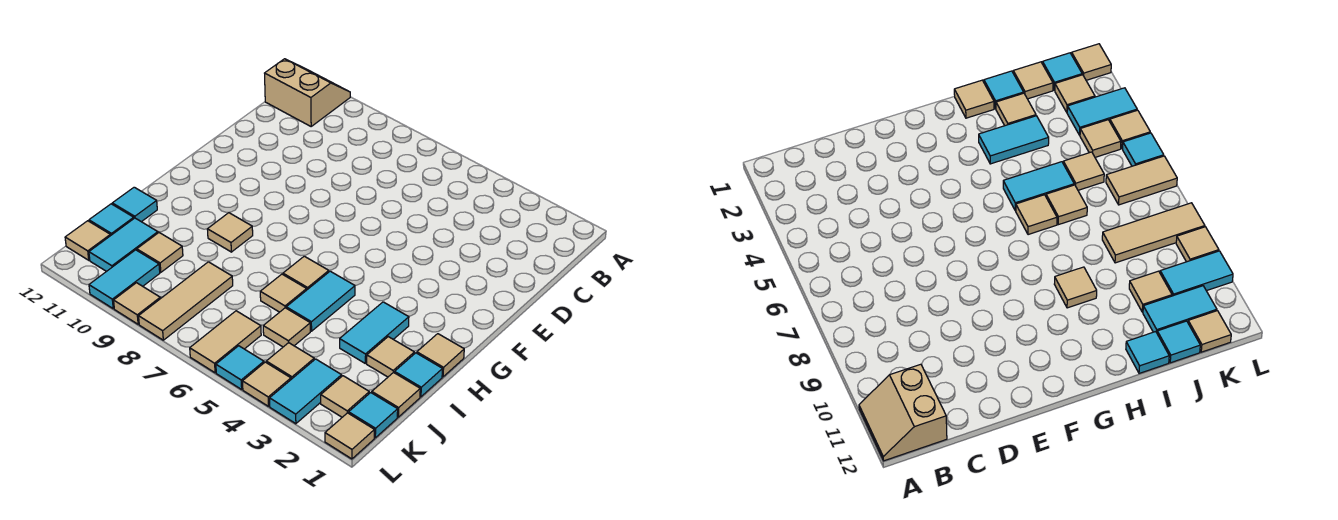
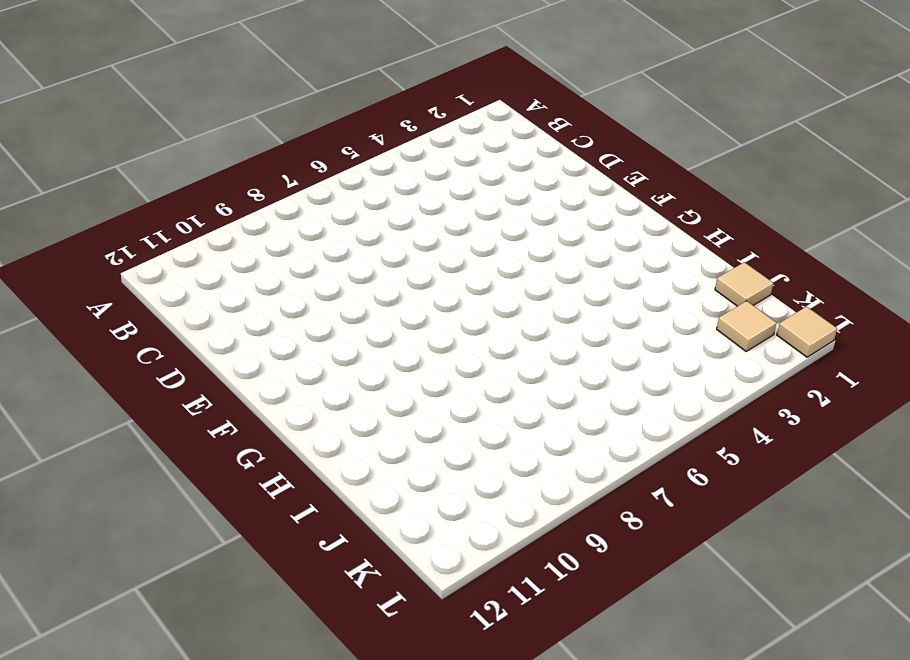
none -> tan slope A11:B12 level 1 top B
none -> tan tile H1 level 1
none -> cyan tile H3:I3 level 1

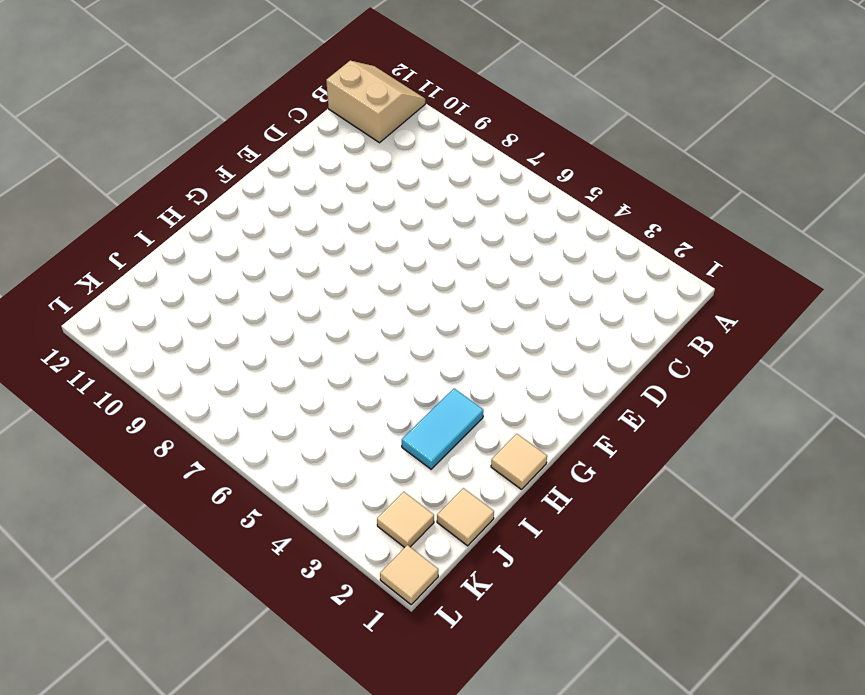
none -> cyan tile H5:I5 level 1
none -> tan tile H6 level 1
none -> tan tile H9 level 1

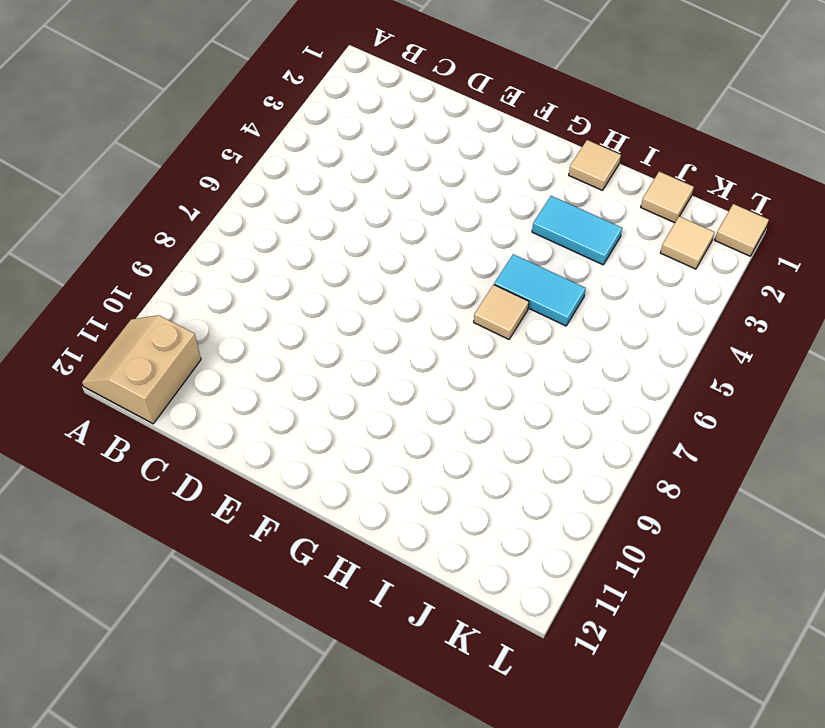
none -> tan tile H9 level 1
none -> cyan tile I1 level 1
none -> tan tile I2 level 1

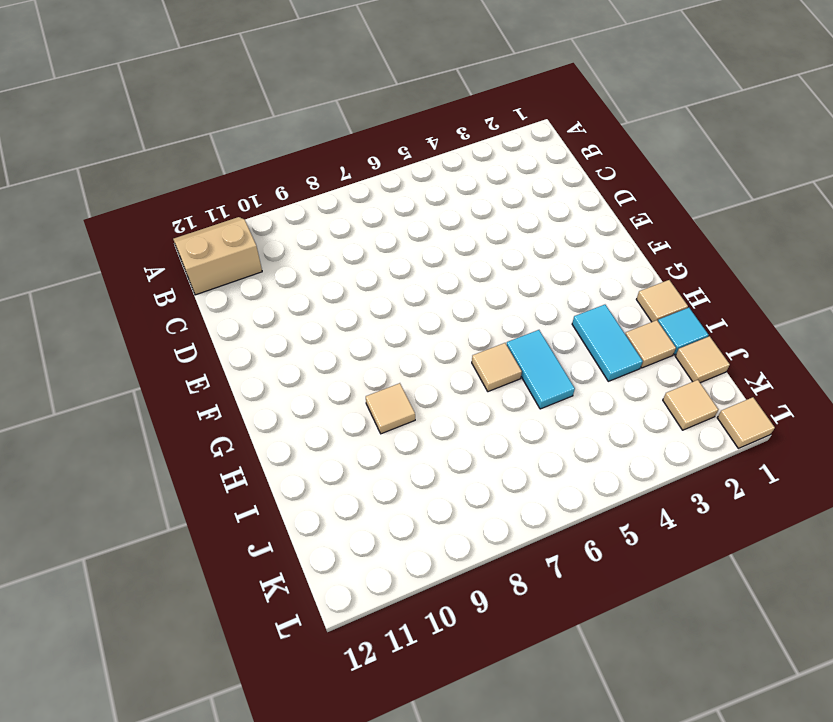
none -> tan tile I6 level 1
none -> cyan tile I12 level 1
none -> tan tile J5 level 1

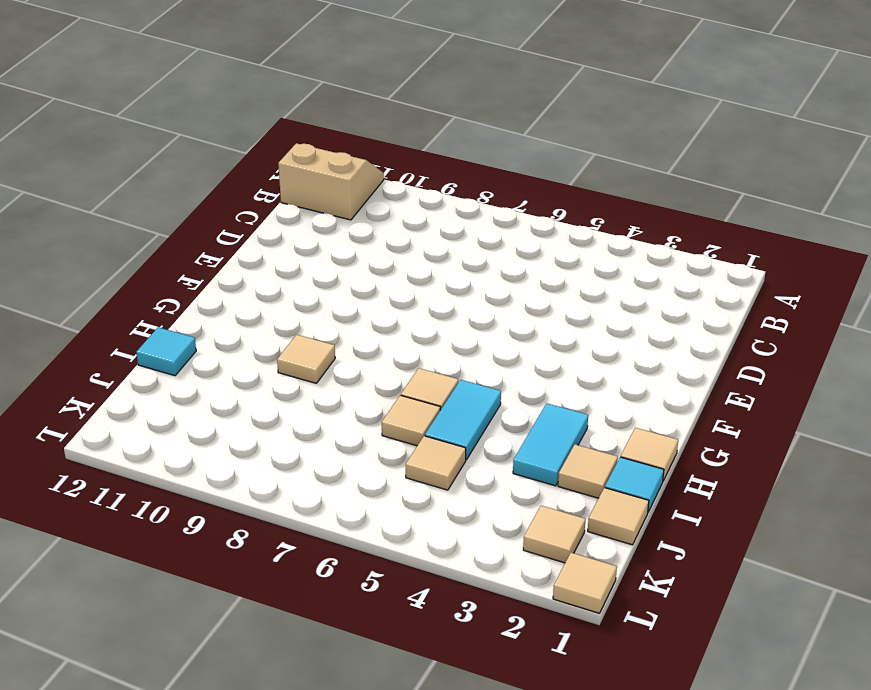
none -> tan tile J8:L8 level 1
none -> tan tile J10 level 1
none -> cyan tile J11:K11 level 1

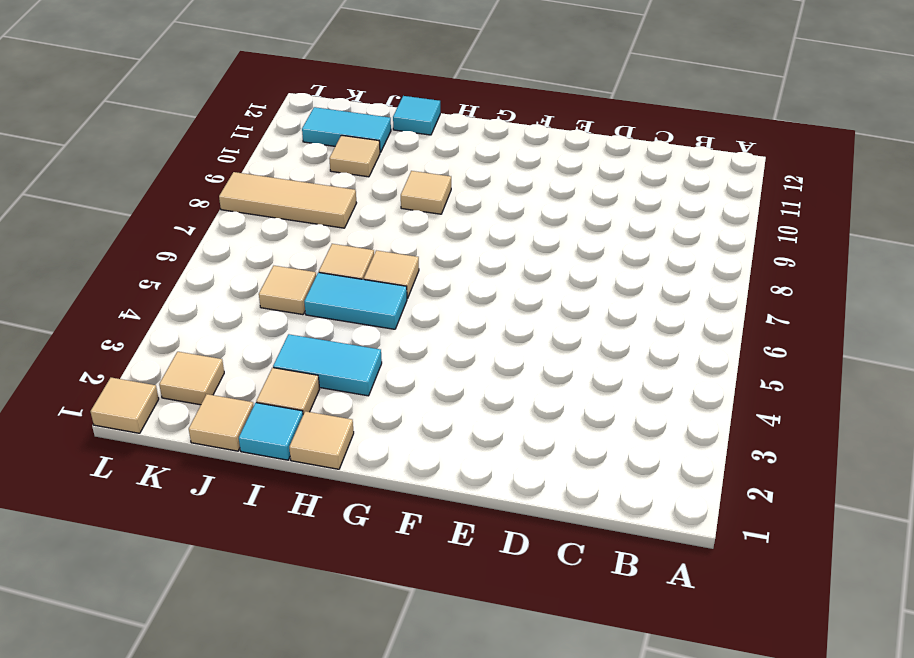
none -> tan slope A11:B12 level 1 top B
none -> cyan tile J12 level 1
none -> cyan tile K1 level 1

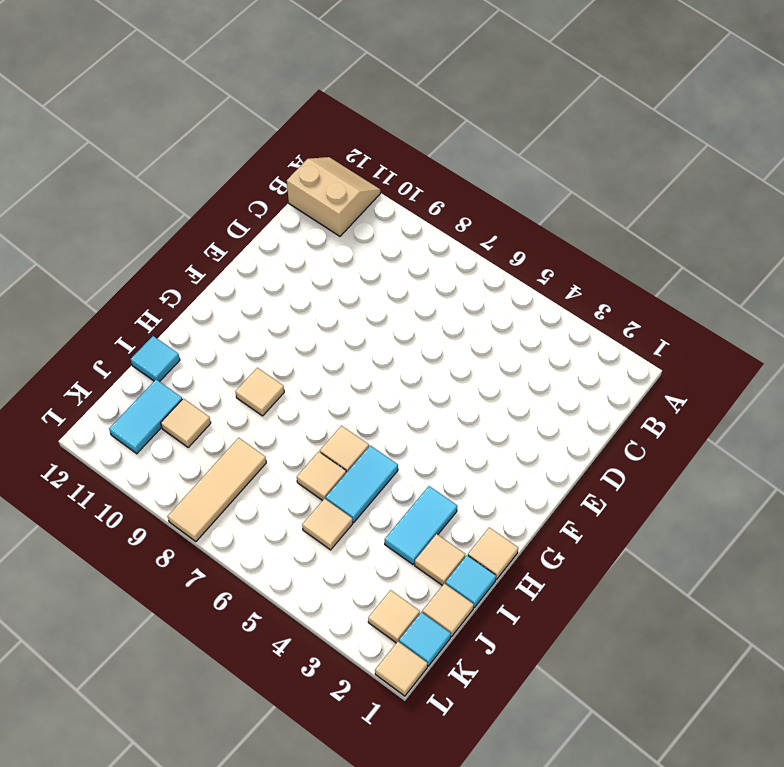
none -> cyan tile J12 level 1
none -> cyan tile K3:L3 level 1
none -> tan tile K4 level 1

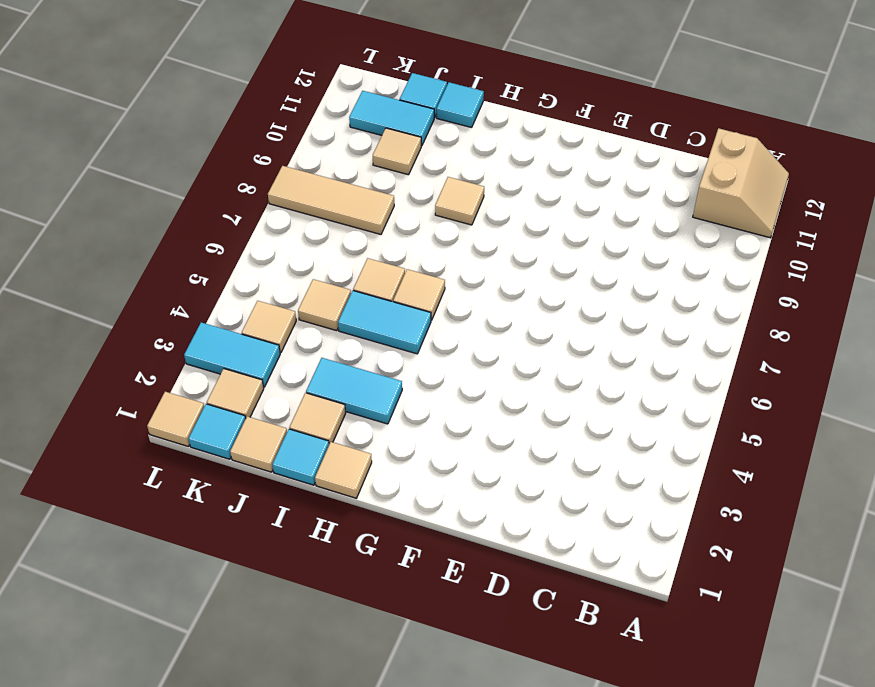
none -> tan tile K6:L6 level 1
none -> cyan tile K10:L10 level 1
none -> tan tile K12 level 1

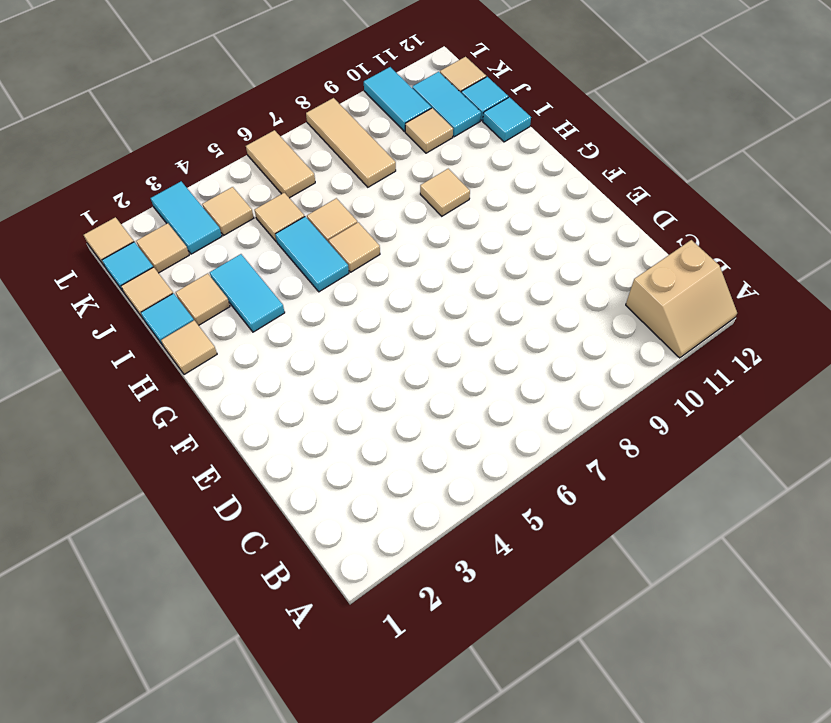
none -> tan tile L4 level 1
none -> cyan tile L5 level 1
none -> tan tile L9 level 1

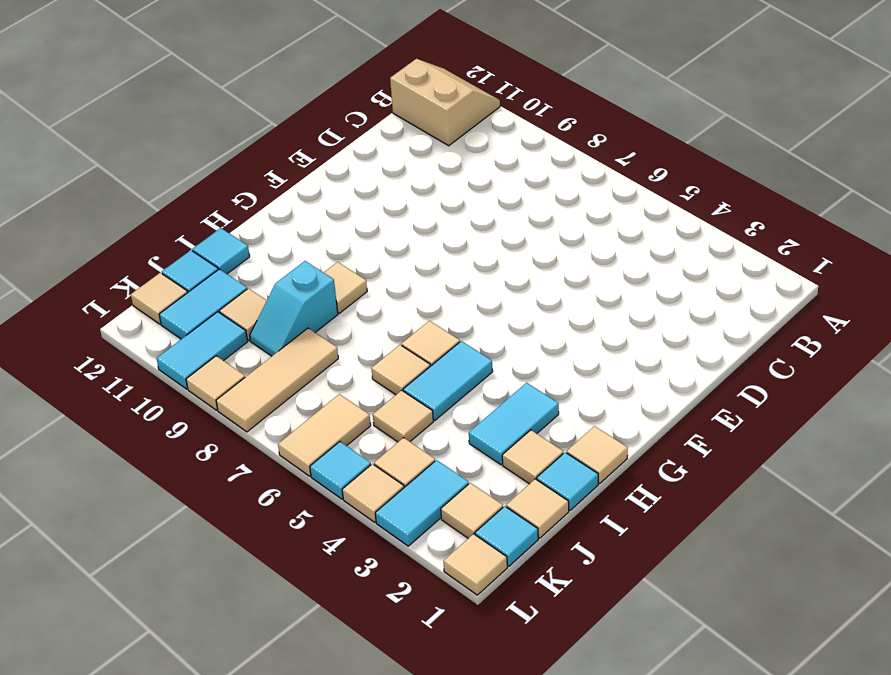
cyan slope I9:J9 level 1 top I -> none

